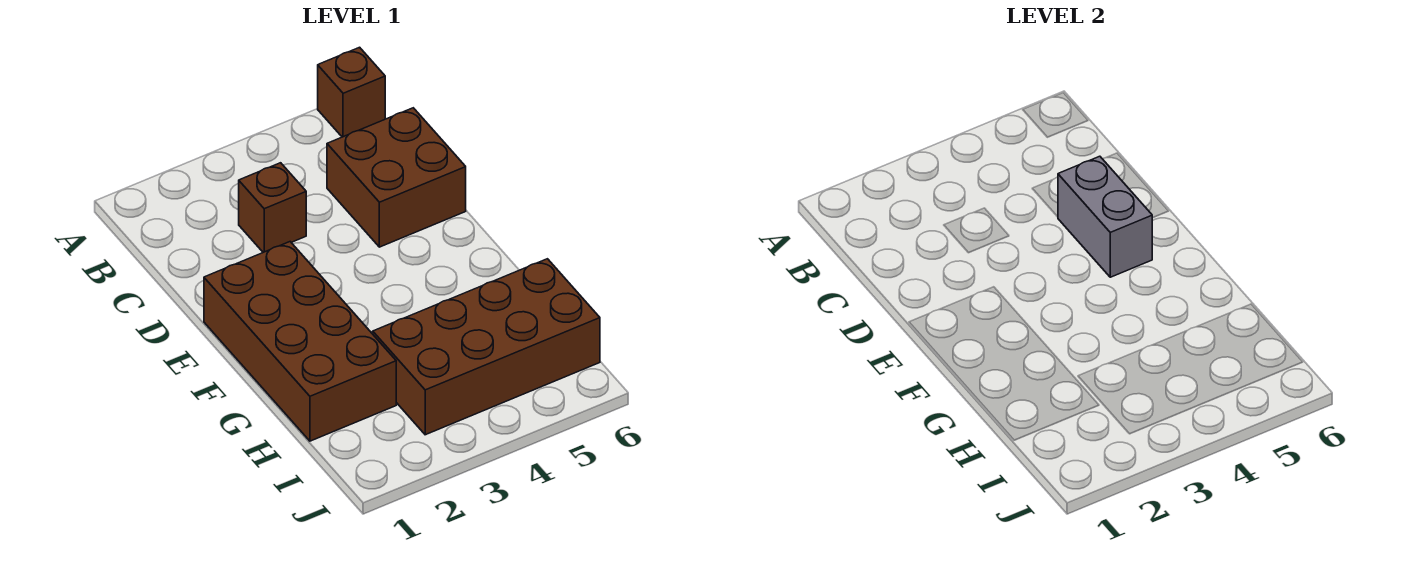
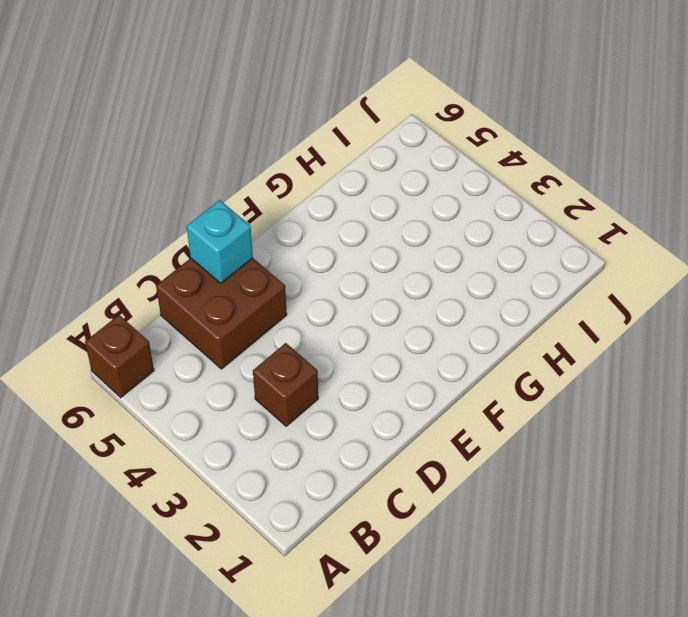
cyan brick D6 level 2 -> none
none -> brown brick E1:H2 level 1
none -> brown brick H3:I6 level 1

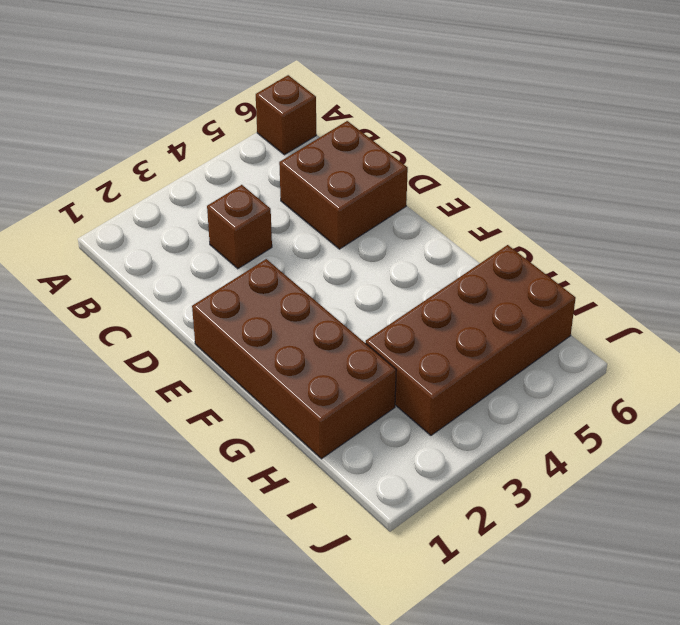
none -> grey brick D5:E5 level 2

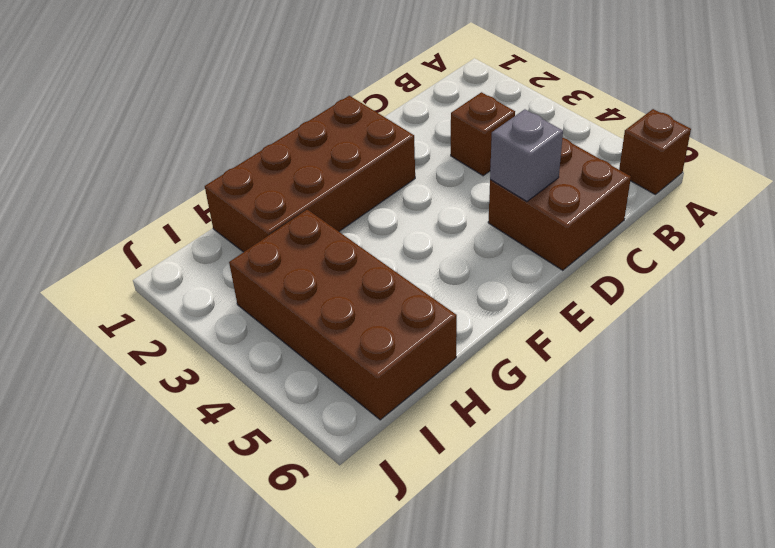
grey brick D5 level 2 -> grey brick D5:E5 level 2

